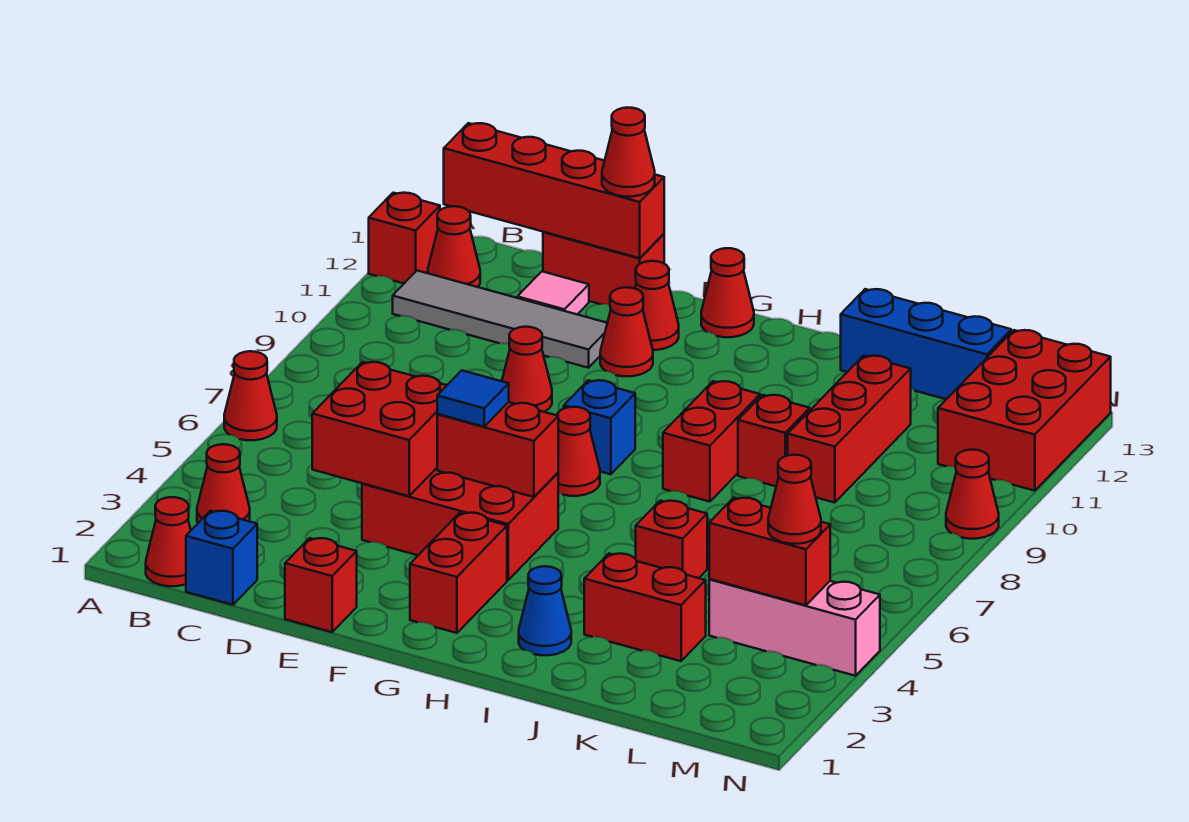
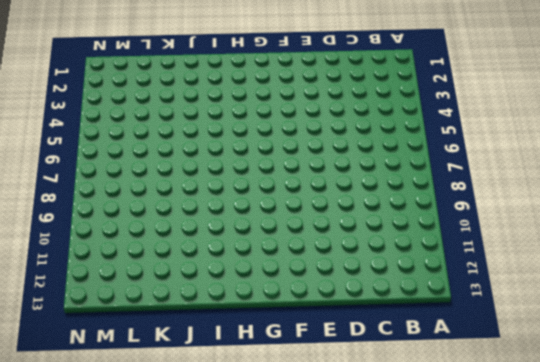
none -> red cone A6 level 1
none -> red brick A12 level 1
none -> red cone B1 level 1
none -> red cone B3 level 1

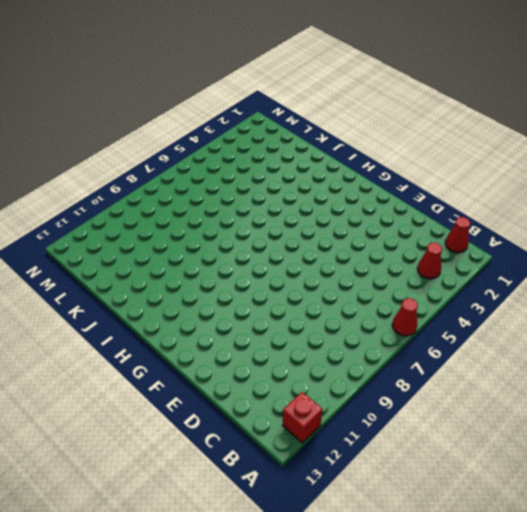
none -> grey tile B11:E11 level 1
none -> red cone B12 level 1
none -> blue brick C1 level 1
none -> pink tile D12 level 1

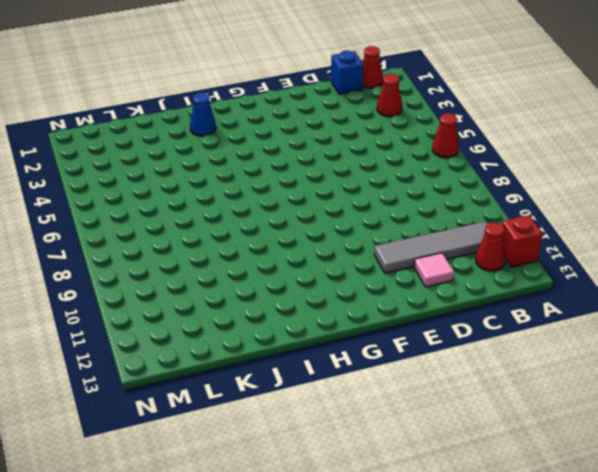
none -> red brick D13:E13 level 1
none -> red brick E1 level 1
none -> red brick E4:G5 level 1
none -> red cone E9 level 1

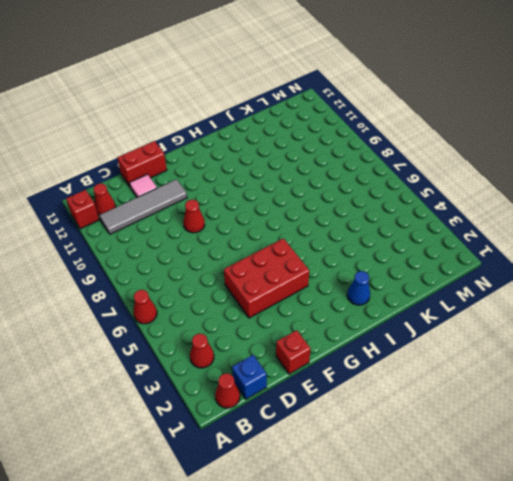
none -> red cone F11 level 1
none -> red cone F12 level 1
none -> red brick G2:G3 level 1
none -> red cone G7 level 1

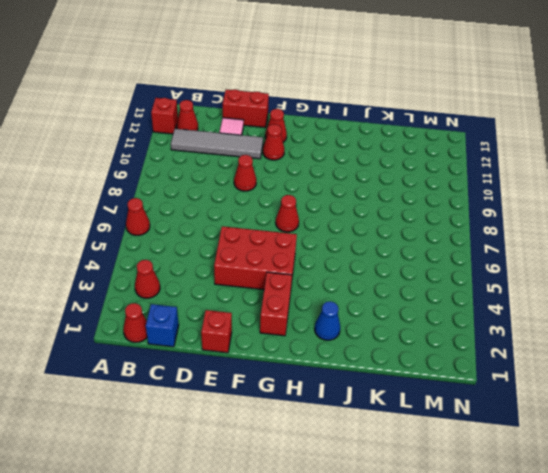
none -> blue brick G8 level 1
none -> red cone G13 level 1
none -> red brick I8:I9 level 1
none -> red brick J3:K3 level 1

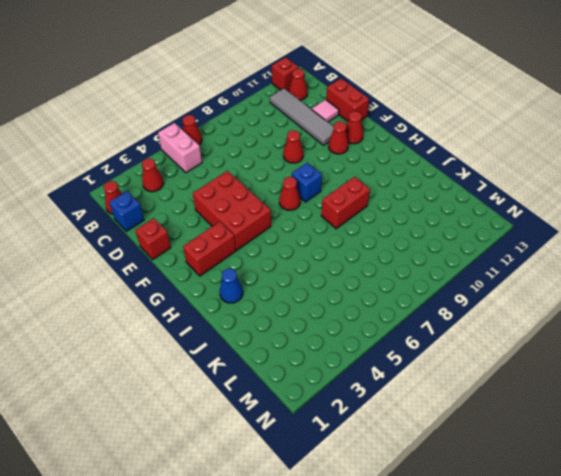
pink brick A5:B5 level 1 -> none
none -> red cone G13 level 1
none -> red brick J3:K3 level 1
none -> red brick J5 level 1
none -> red brick J9 level 1

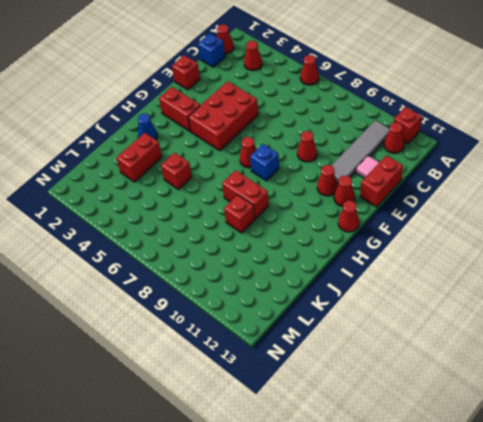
none -> blue brick J13:L13 level 1
none -> red brick K9:K11 level 1
none -> pink brick L4:N4 level 1
none -> red brick M11:N13 level 1

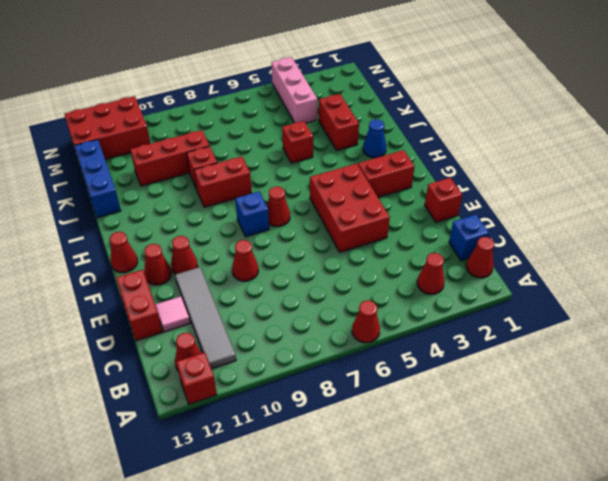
none -> red cone N9 level 1
none -> red brick B13:E13 level 2
none -> red brick D4:E5 level 2
none -> red brick F5:G5 level 2

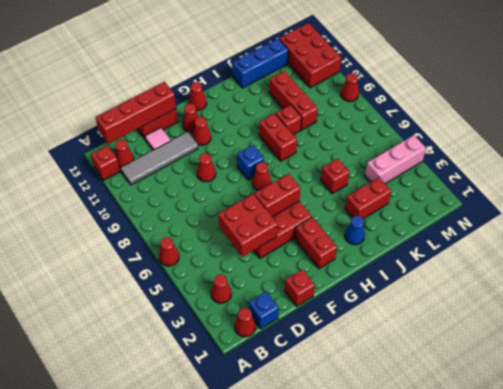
none -> red brick L4:M4 level 2
none -> red cone E13 level 3
none -> blue tile F5 level 3
none -> red cone M4 level 3

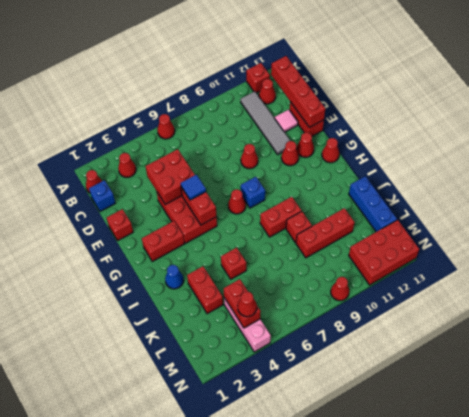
none -> red cone E13 level 3

